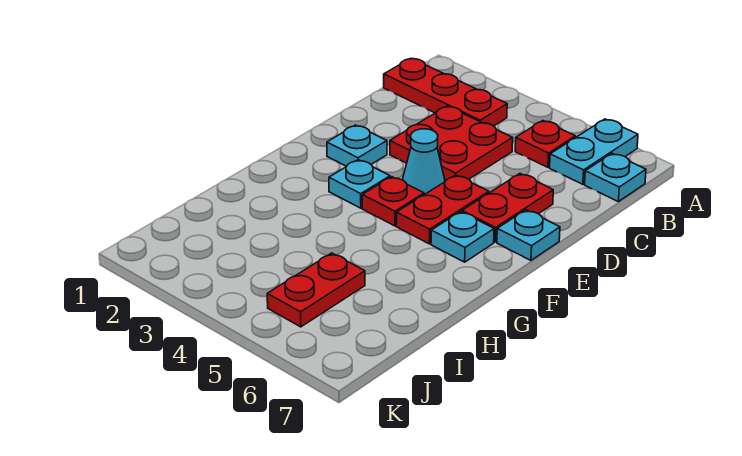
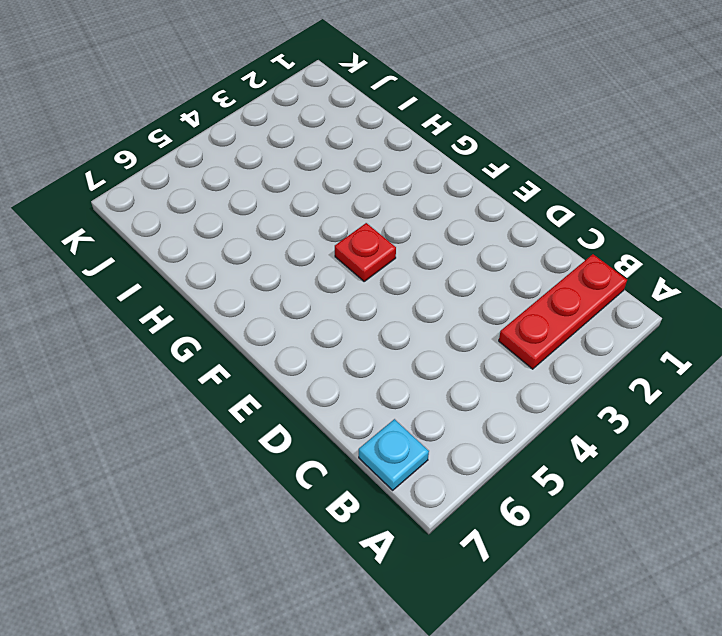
none -> cyan plate A6:B6 level 1
none -> red plate B5 level 1
none -> red plate C3:D4 level 1

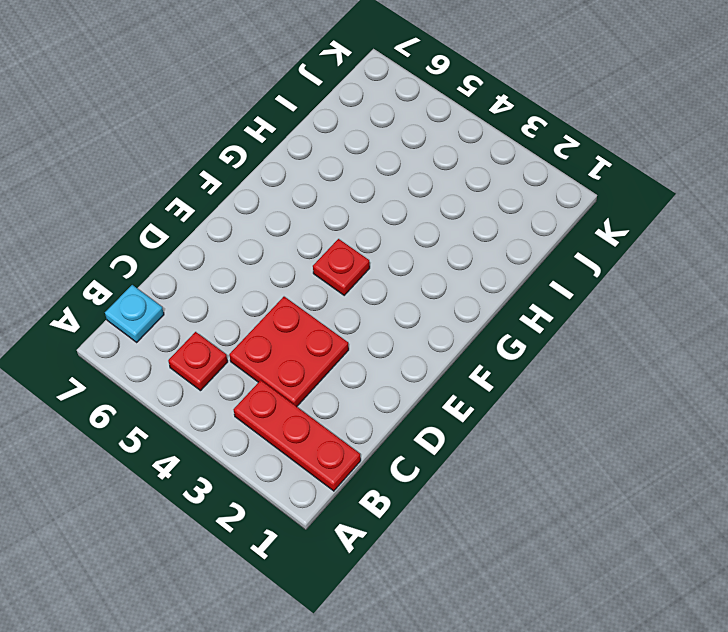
none -> cyan plate A6:B6 level 1
none -> red plate D6:E6 level 1
none -> cyan plate E2 level 1

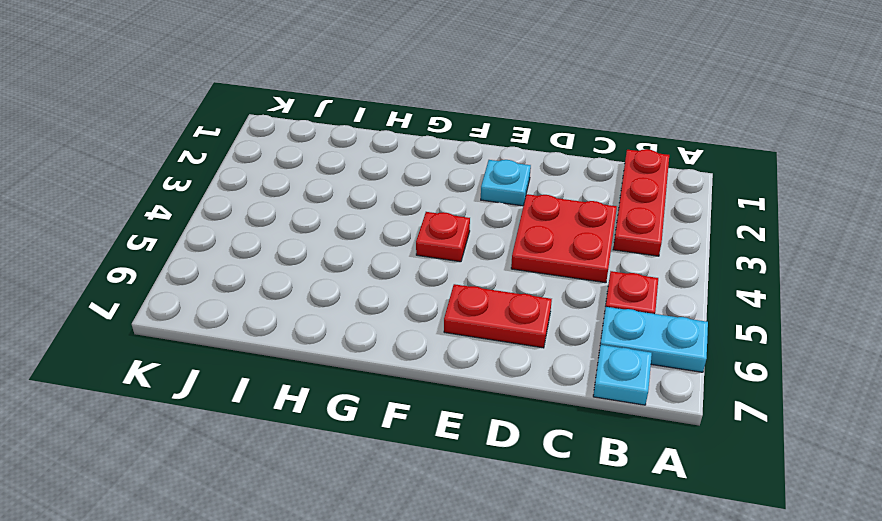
none -> cyan cone E4 level 1
none -> red plate E5:F5 level 1
none -> cyan plate E7 level 1

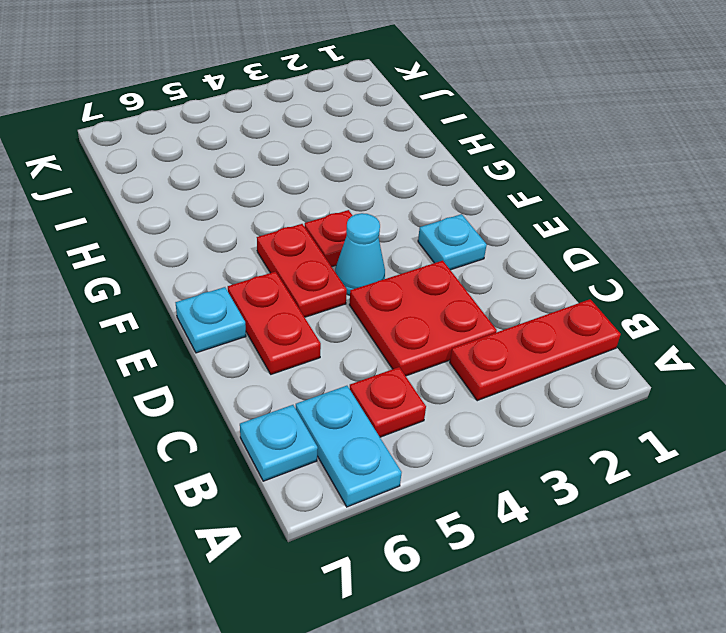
none -> cyan plate F3 level 1
none -> cyan plate F6 level 1
none -> red plate I5:J5 level 1

